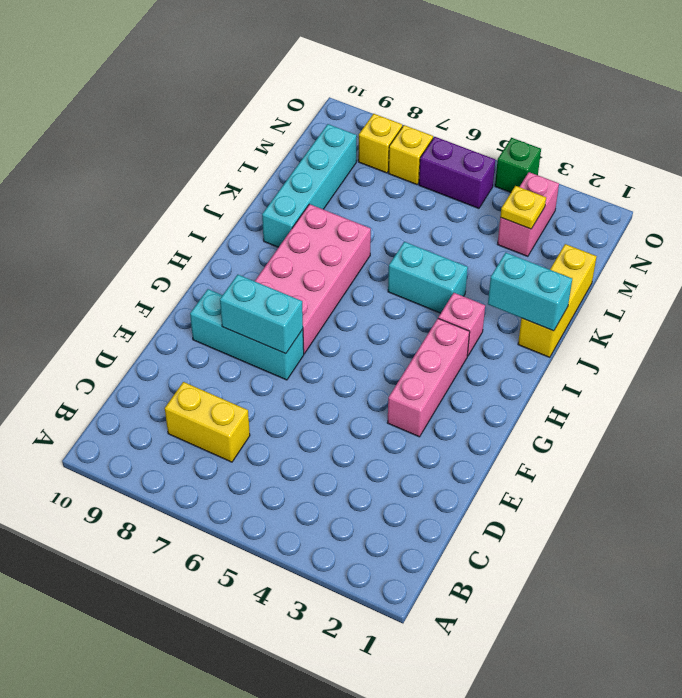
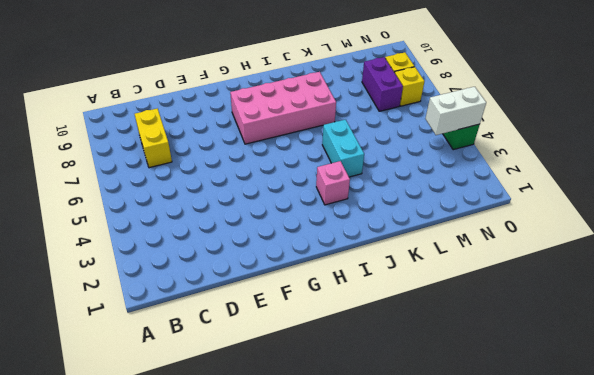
purple brick M7:M8 level 1 -> purple brick N5:N6 level 1
white brick N4:O4 level 2 -> none
none -> pink brick F3:H3 level 1
none -> cyan brick F7:F9 level 1
none -> yellow brick J1:L1 level 1

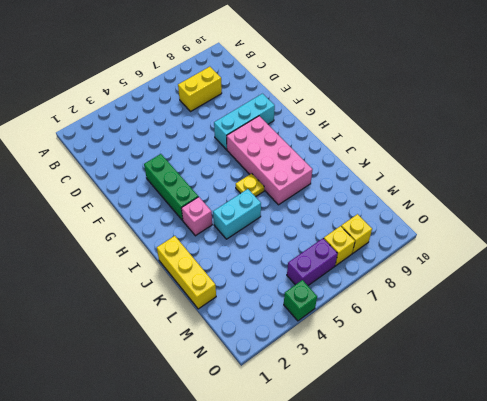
green brick F3:H3 level 1 -> pink brick F3:H3 level 1
yellow plate I6 level 1 -> yellow plate M3 level 2
none -> cyan brick J9:M9 level 1
none -> pink brick M3:N3 level 1
none -> cyan brick F7:F8 level 2

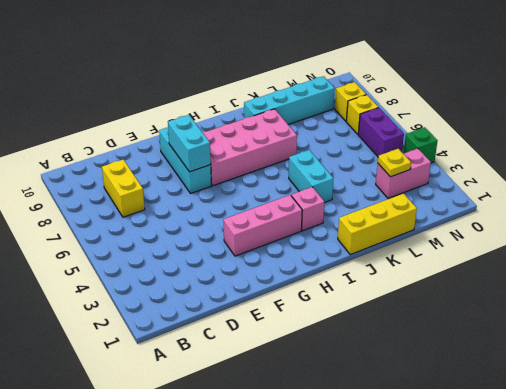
none -> cyan brick J1:J2 level 2

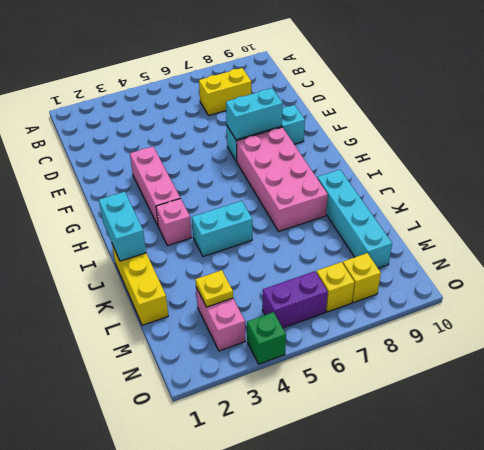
cyan brick I1:J1 level 2 -> cyan brick J1:J2 level 2

